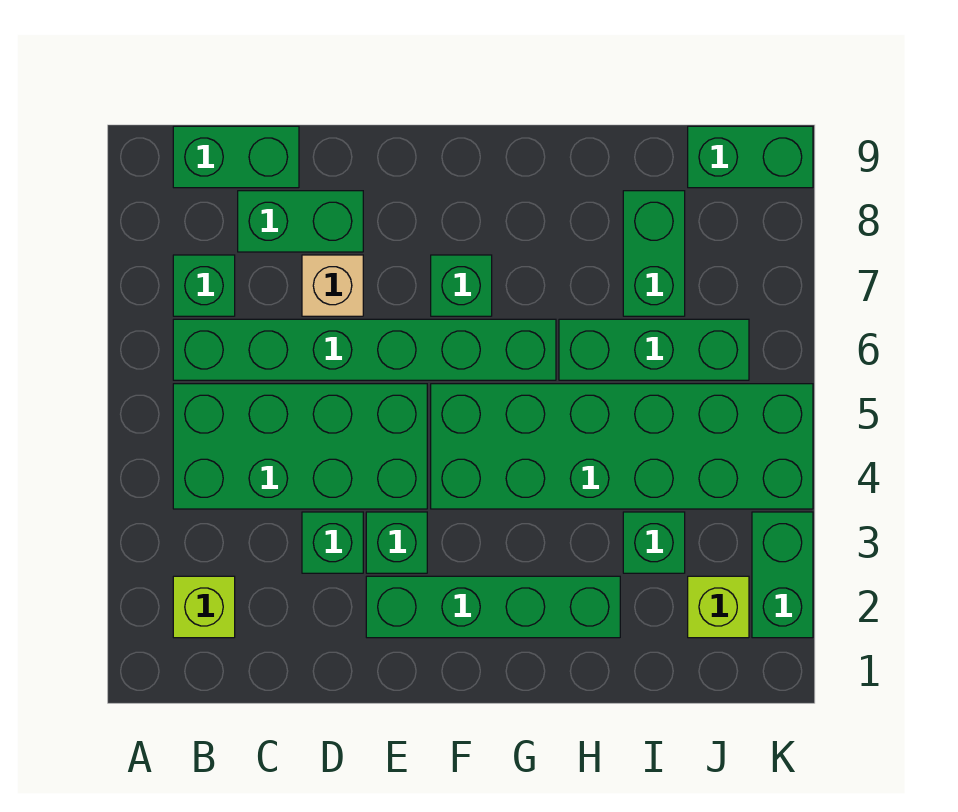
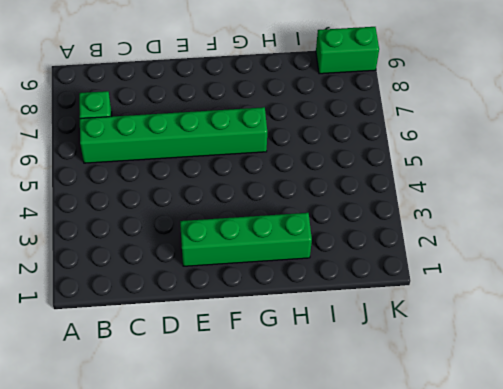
none -> lime brick B2 level 1
none -> green brick B4:E5 level 1
none -> green brick B9:C9 level 1

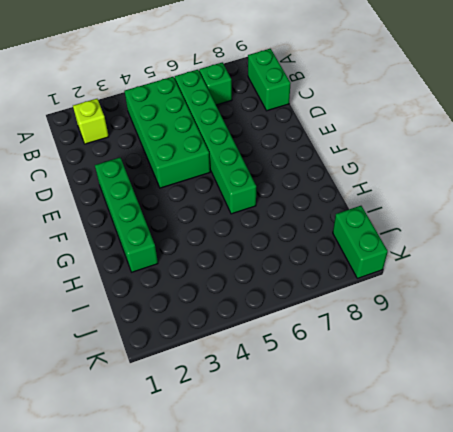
none -> green brick C8:D8 level 1
none -> green brick D3 level 1
none -> tan brick D7 level 1

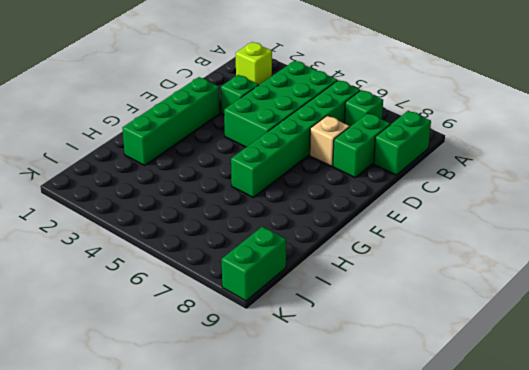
none -> green brick E3 level 1
none -> green brick F4:K5 level 1
none -> green brick F7 level 1

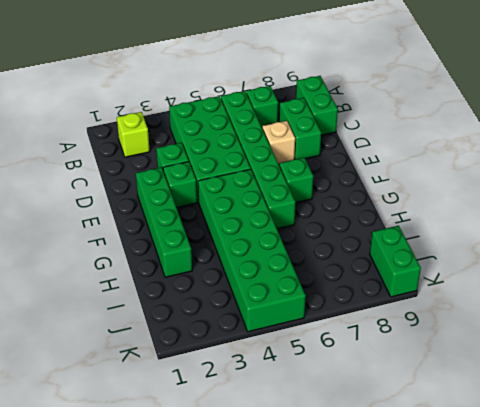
none -> green brick H6:J6 level 1
none -> green brick I3 level 1
none -> green brick I7:I8 level 1

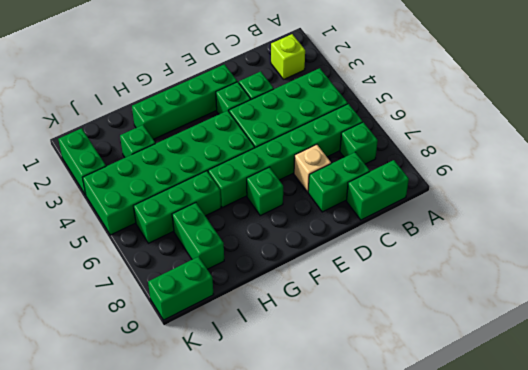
none -> lime brick J2 level 1

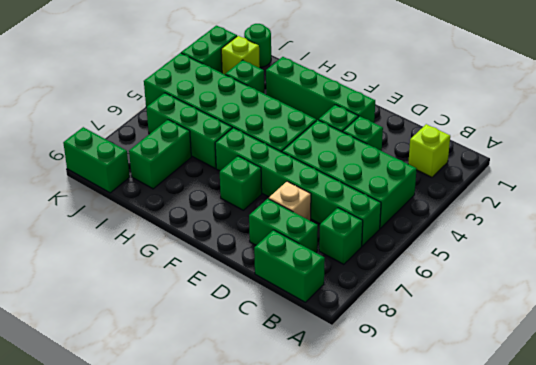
green round brick J1 level 1 -> none

